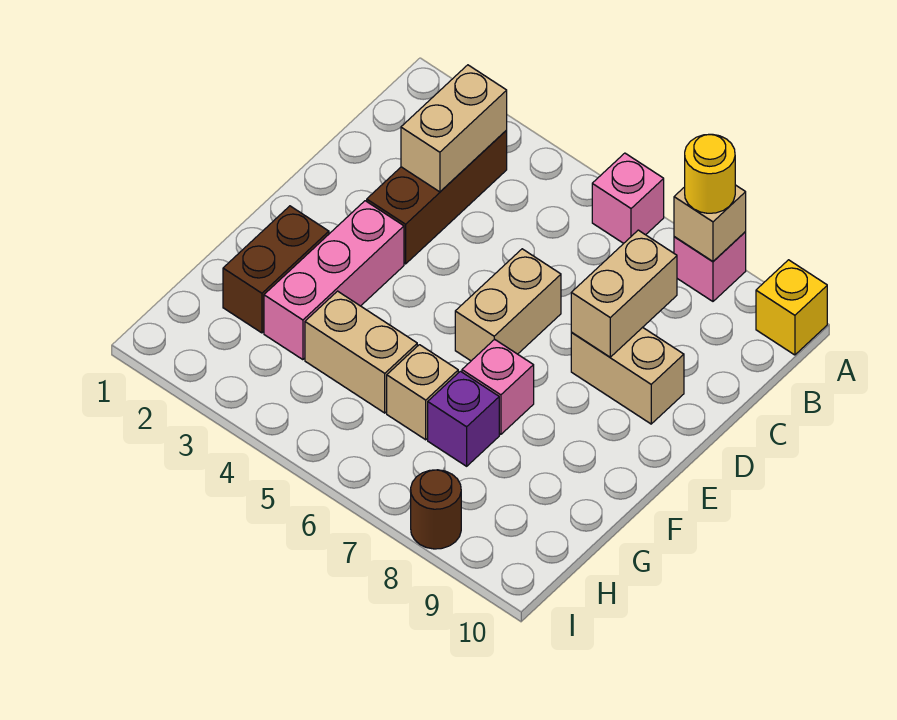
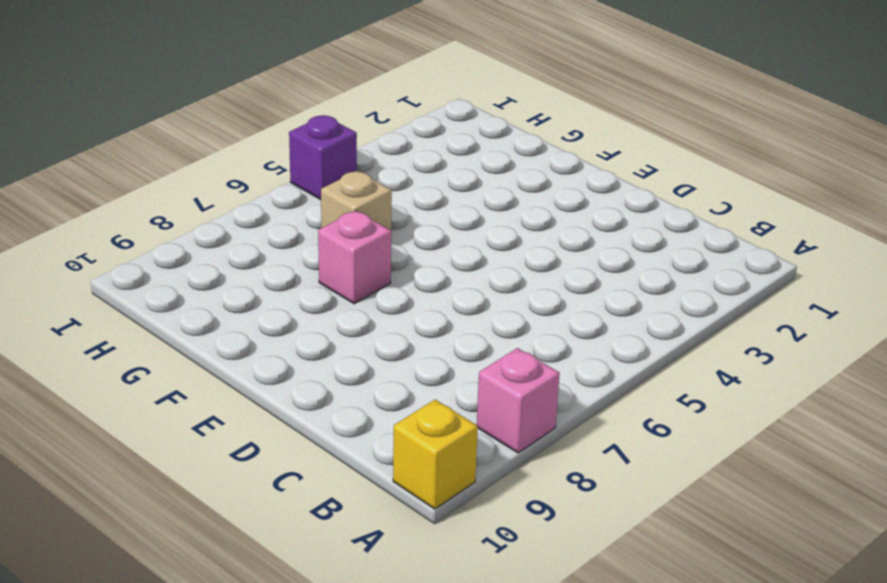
purple brick I5 level 1 -> purple brick G7 level 1
none -> pink brick A6 level 1
none -> brown brick B3:D3 level 1
none -> tan brick D6:E6 level 1

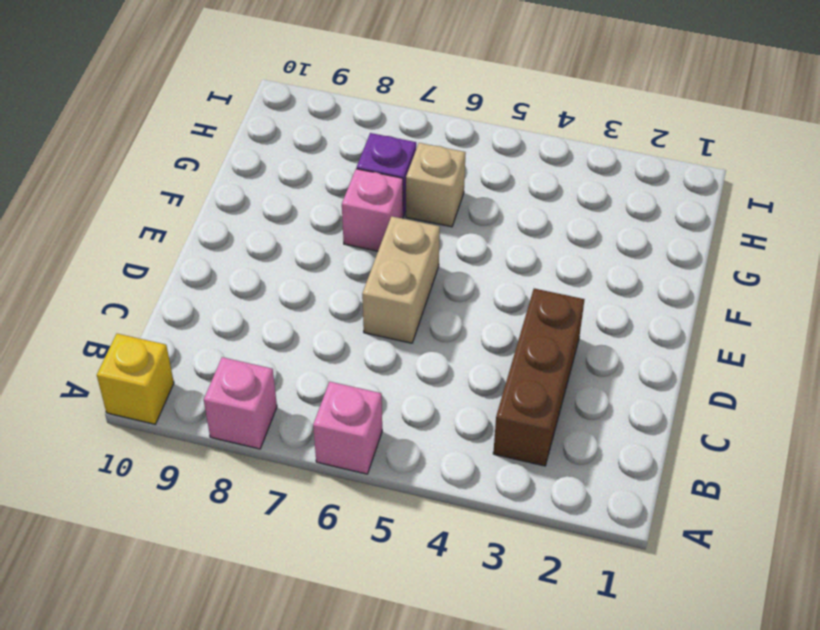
none -> tan brick D8:D9 level 1
none -> pink brick E3:G3 level 1
none -> brown brick F2:G2 level 1

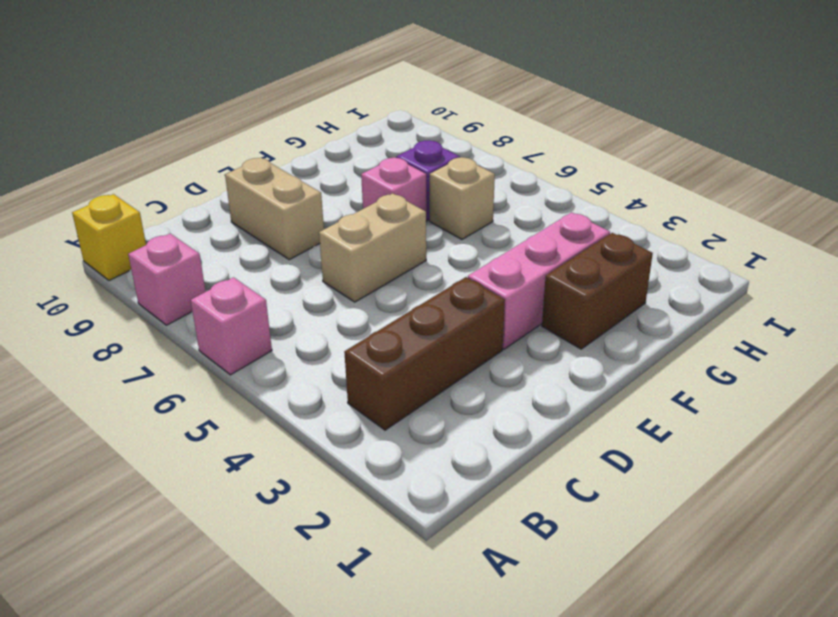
none -> tan brick G4:G5 level 1
none -> brown round brick I8 level 1
none -> tan brick A8 level 2

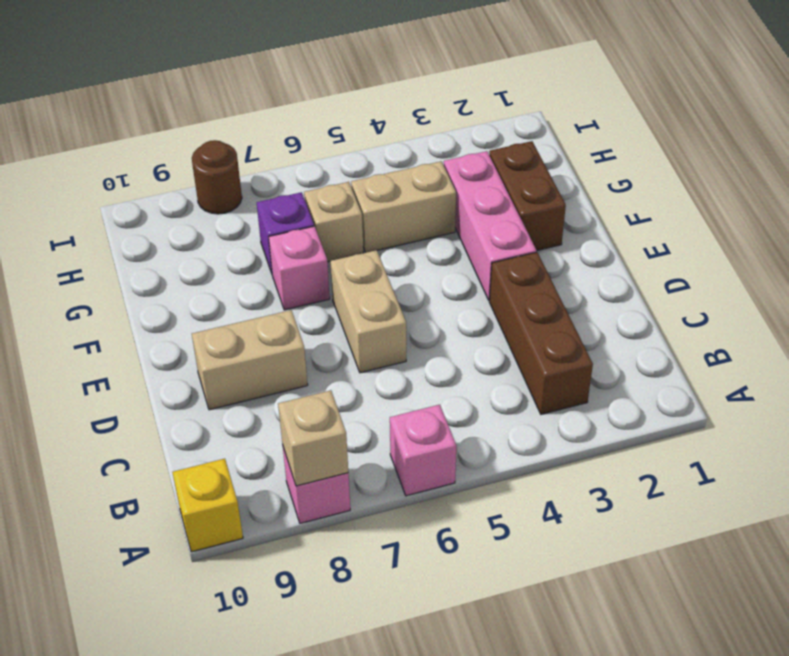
none -> tan brick B3:C3 level 2
none -> tan brick C8:D8 level 2
none -> yellow round brick A8 level 3

